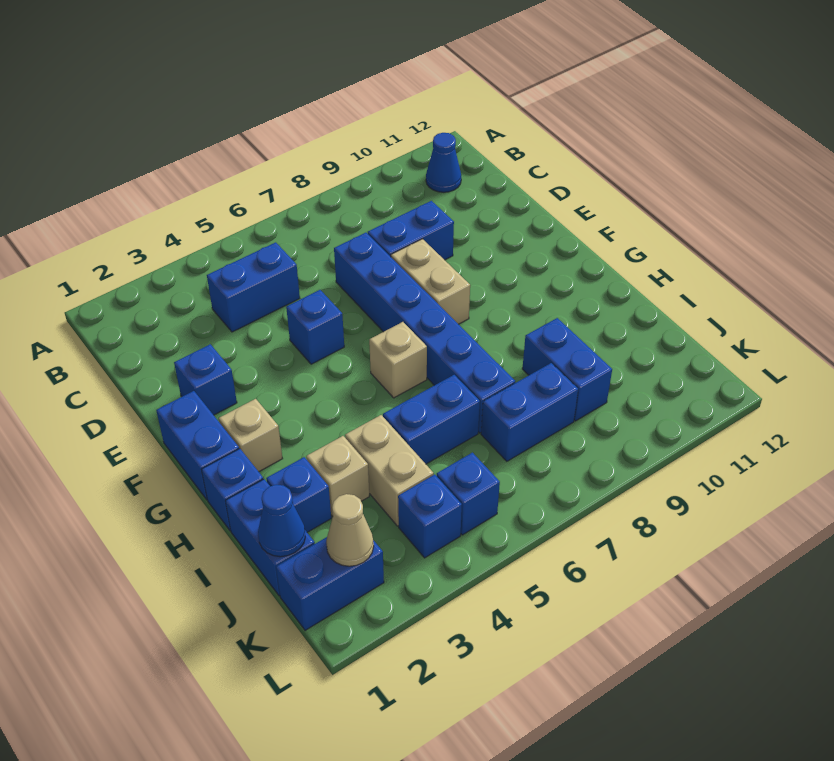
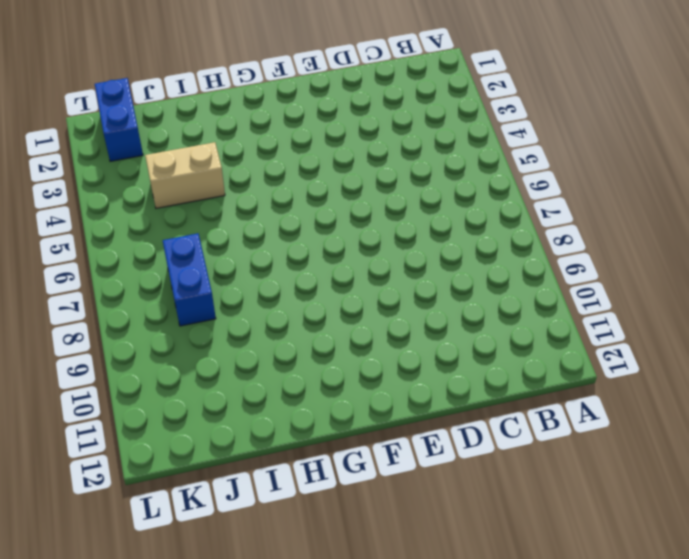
none -> blue cone B11 level 1
none -> blue brick C4:C5 level 1
none -> blue brick D7:I7 level 1

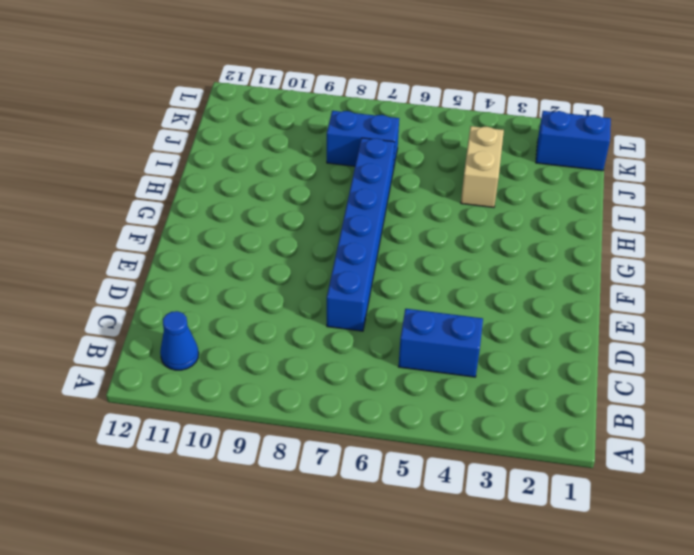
none -> blue brick D8:D9 level 1
none -> blue brick E2 level 1
none -> blue brick E5 level 1

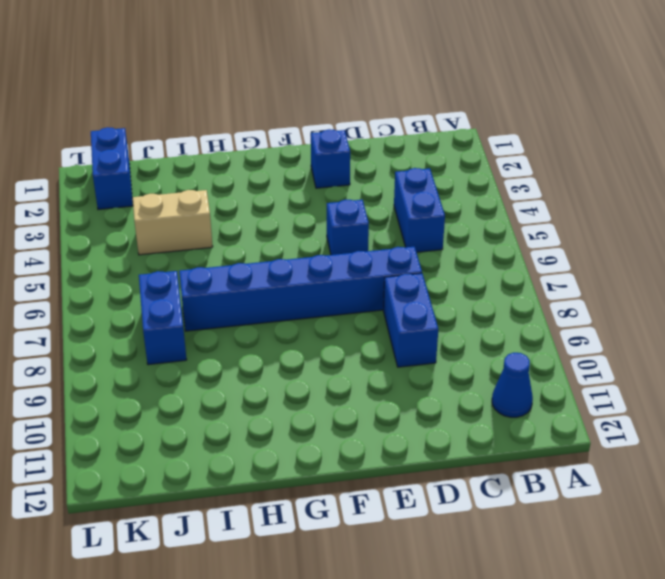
none -> tan brick E8:F8 level 1
none -> blue brick F1:G1 level 1
none -> tan brick G2 level 1

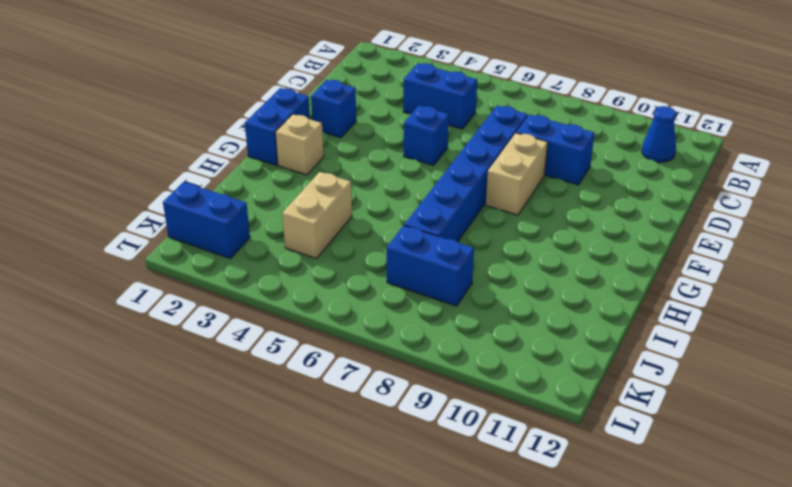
none -> tan brick G6 level 1
none -> blue brick H1 level 1
none -> blue brick I1:J1 level 1

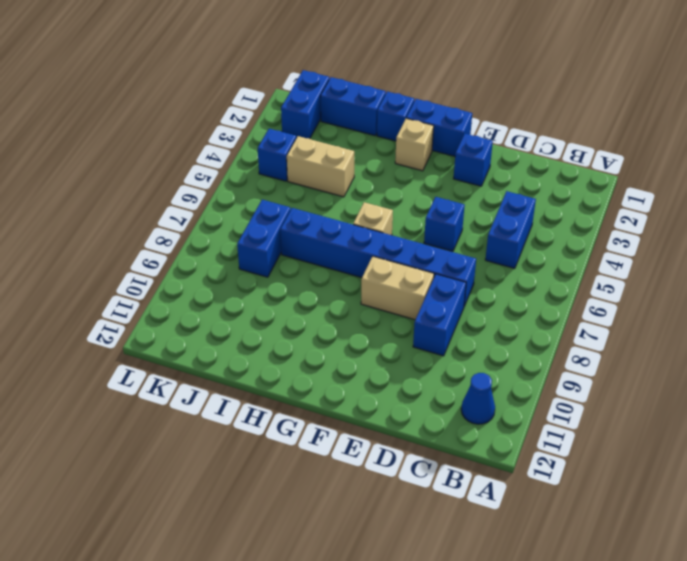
none -> blue brick I2 level 1
none -> tan brick I3 level 1
none -> blue brick I5:I6 level 1

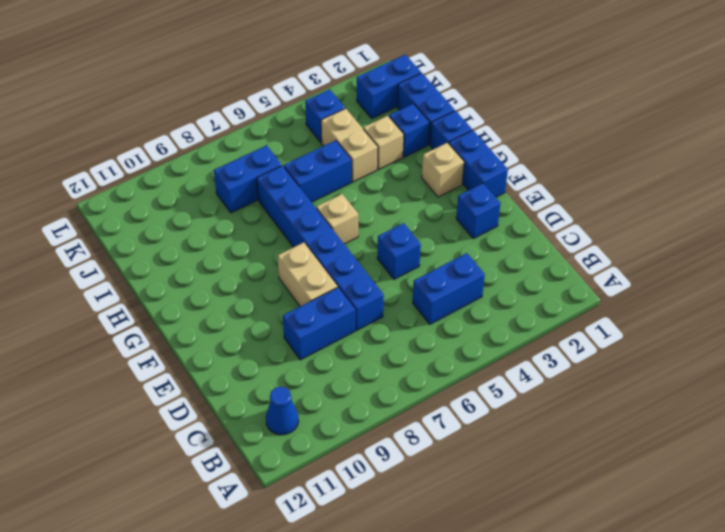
none -> blue brick I9:J9 level 1
none -> blue brick K5 level 1
none -> blue cone J1 level 2

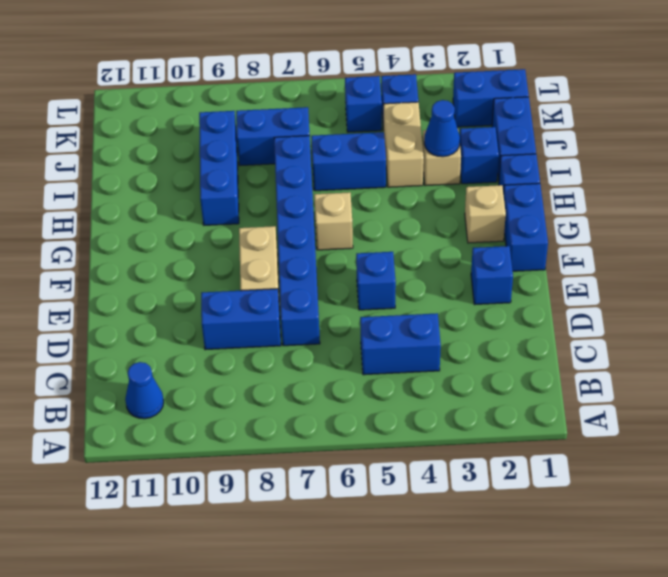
blue brick H9:J9 level 1 -> blue brick I9:J9 level 1
blue cone I3 level 2 -> blue cone J1 level 2
none -> tan cone K2 level 2

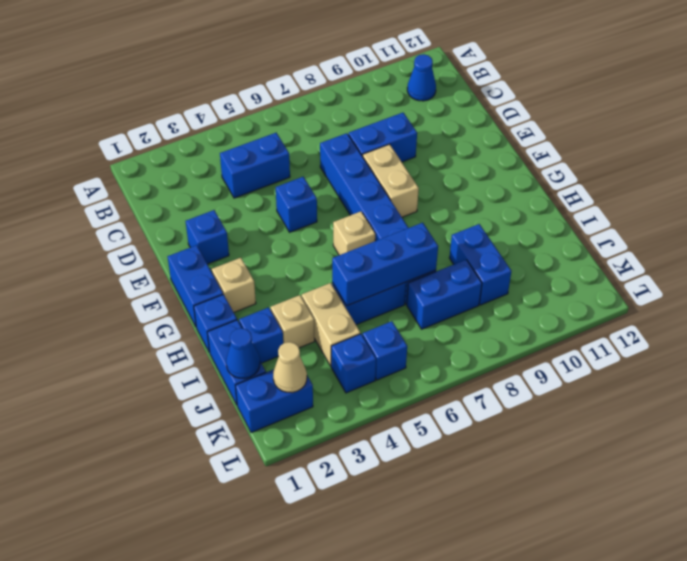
blue brick I5:I7 level 2 -> none

